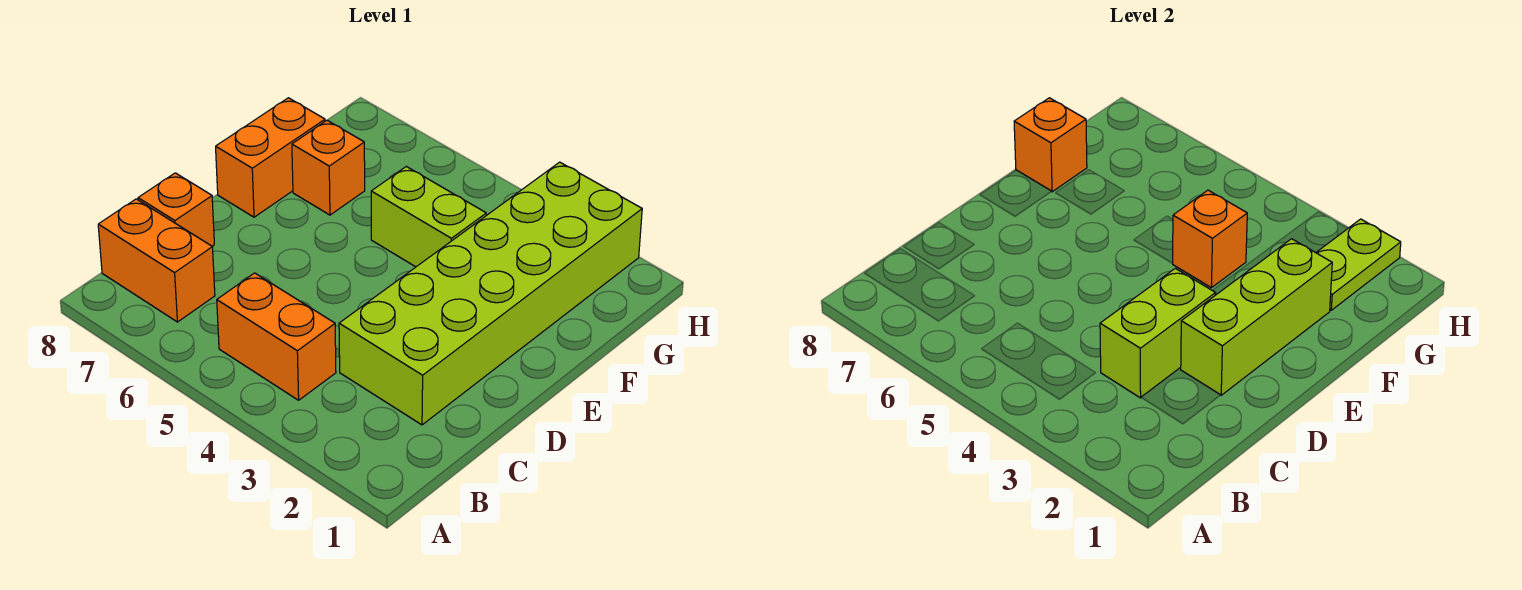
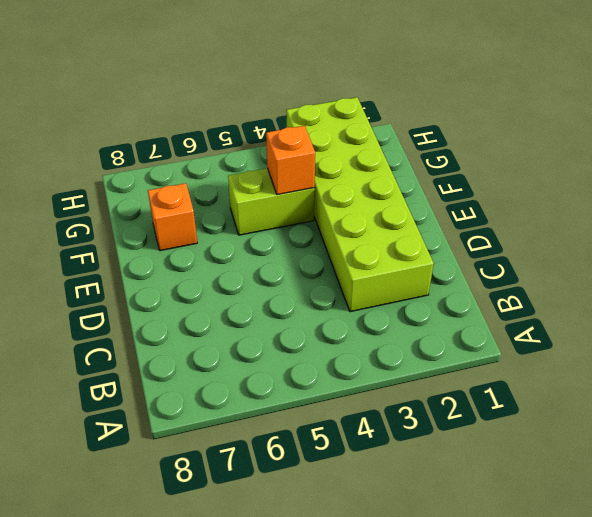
none -> orange brick B4:B5 level 1
none -> orange brick B7:B8 level 1
none -> orange brick C8 level 1

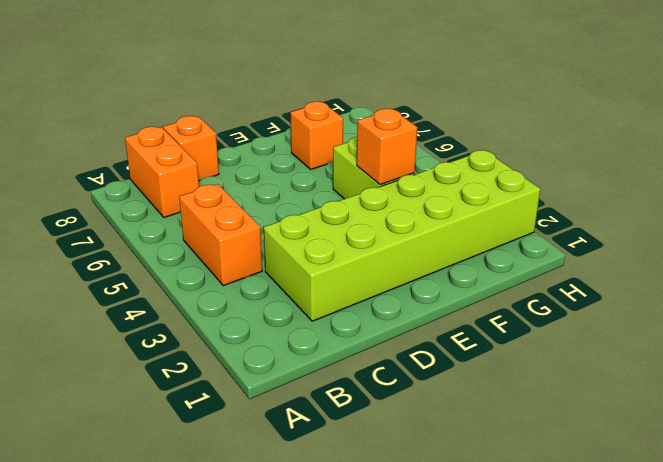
none -> orange brick E8:F8 level 1
none -> lime brick C3:D3 level 2
none -> lime brick D2:F2 level 2

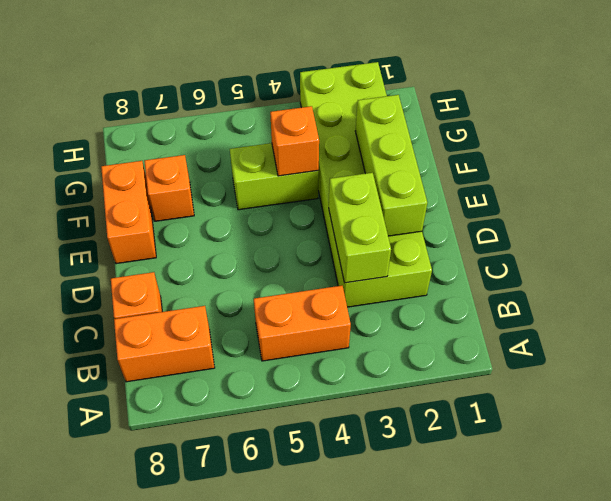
none -> orange brick F8 level 2
none -> lime plate G2:H2 level 2

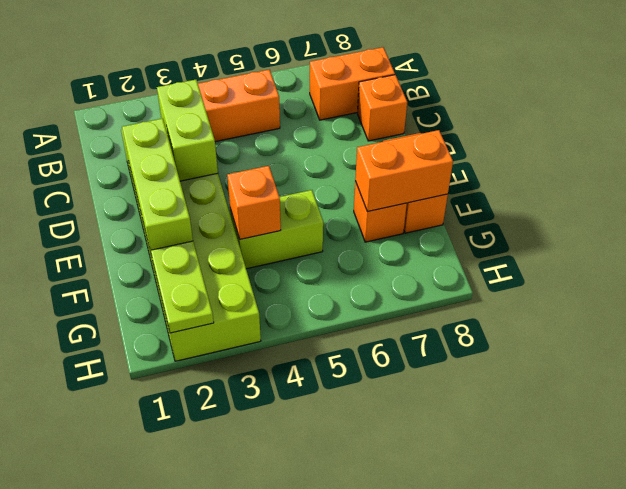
orange brick F7:F8 level 2 -> orange brick F8 level 2

